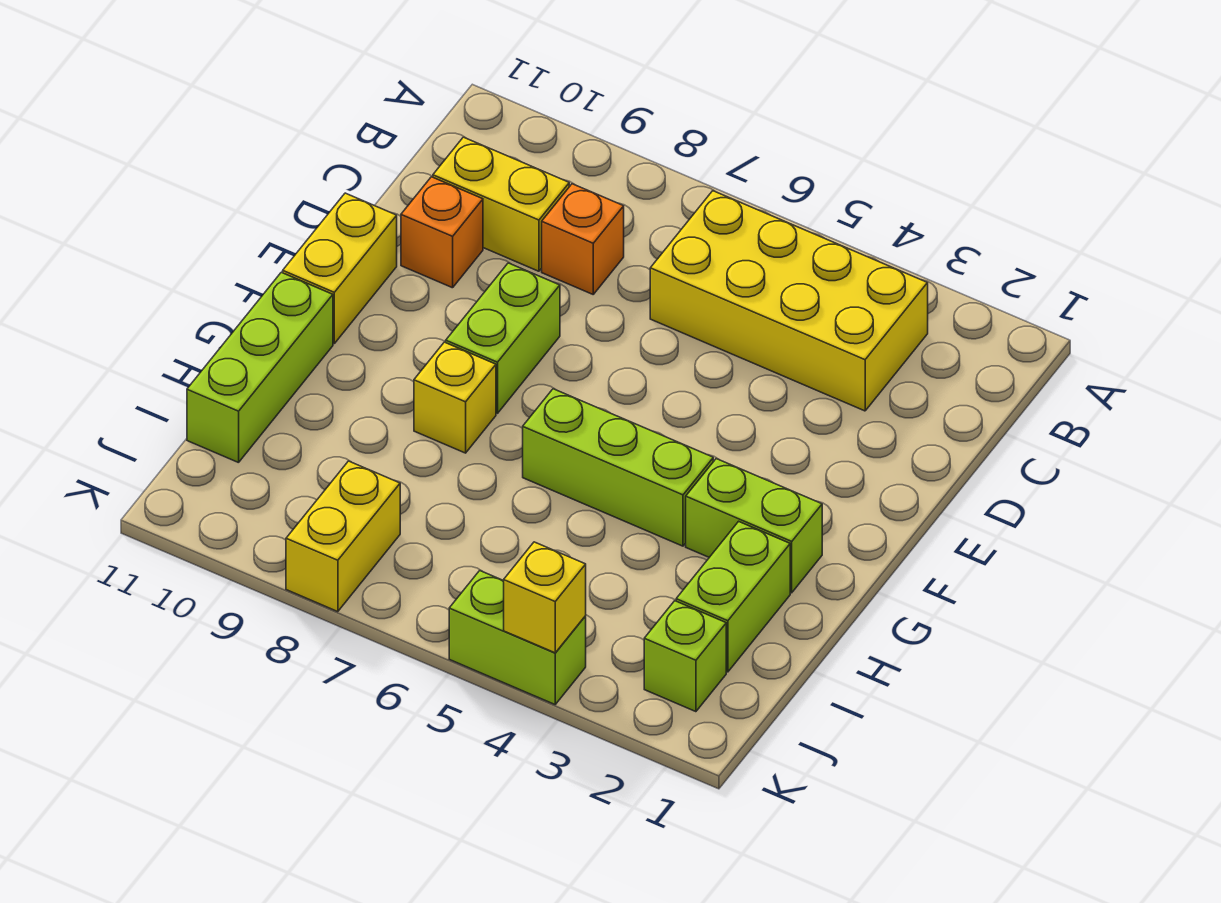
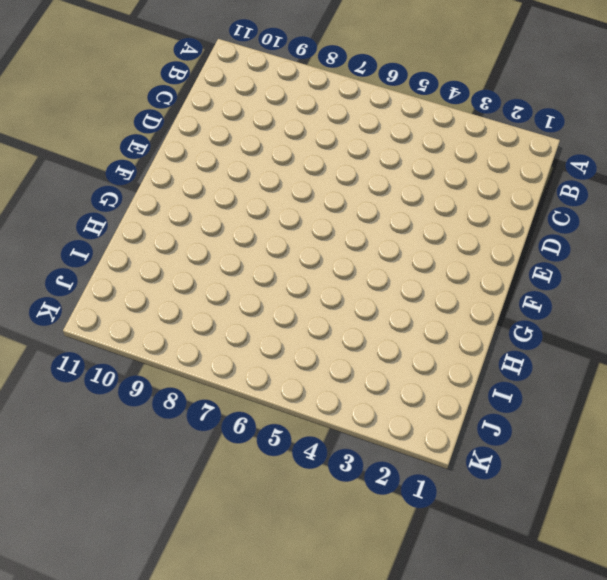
none -> yellow brick B3:C6 level 1
none -> orange brick C8 level 1
none -> yellow brick C9:C10 level 1

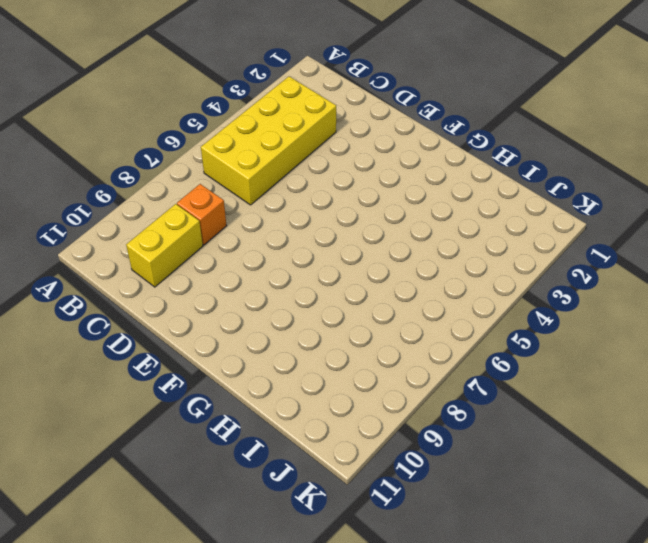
none -> orange brick D10 level 1
none -> lime brick E8:F8 level 1
none -> yellow brick E11:F11 level 1

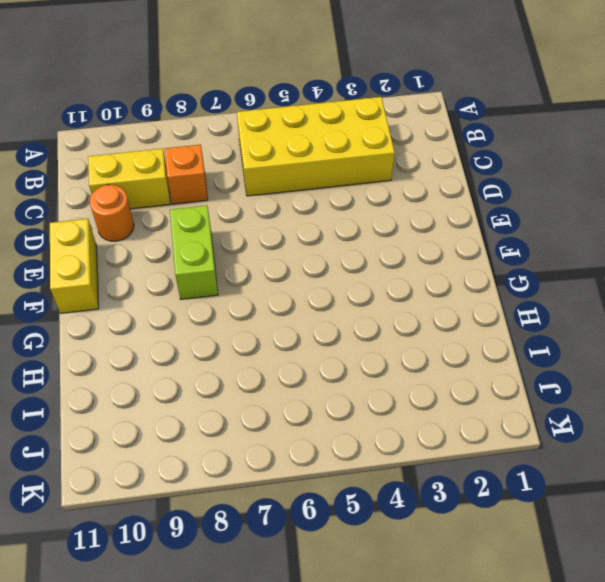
orange round brick D10 level 1 -> orange brick D10 level 1
none -> lime brick G2:G3 level 1
none -> lime brick G4:G6 level 1
none -> yellow brick G8 level 1

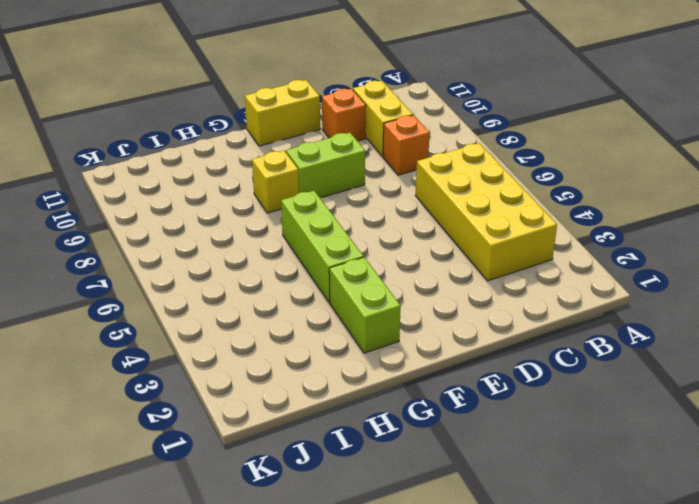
none -> lime brick G11:I11 level 1
none -> lime brick H2:I2 level 1
none -> lime brick J2 level 1

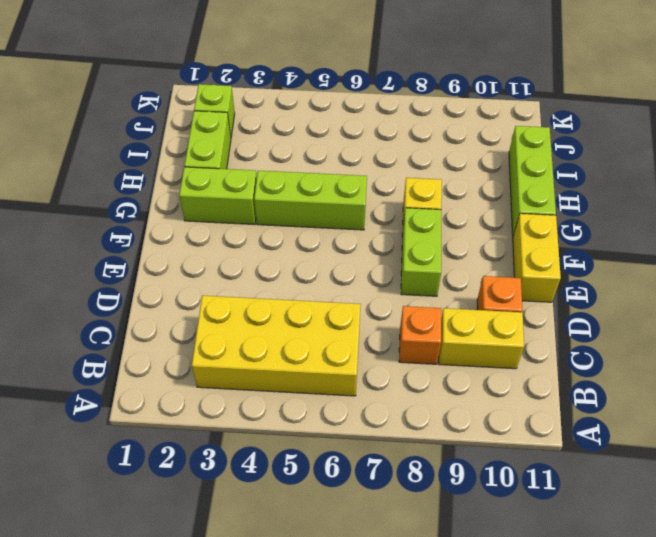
none -> yellow brick J8:K8 level 1
none -> lime brick K4:K5 level 1
none -> yellow brick K4 level 2

